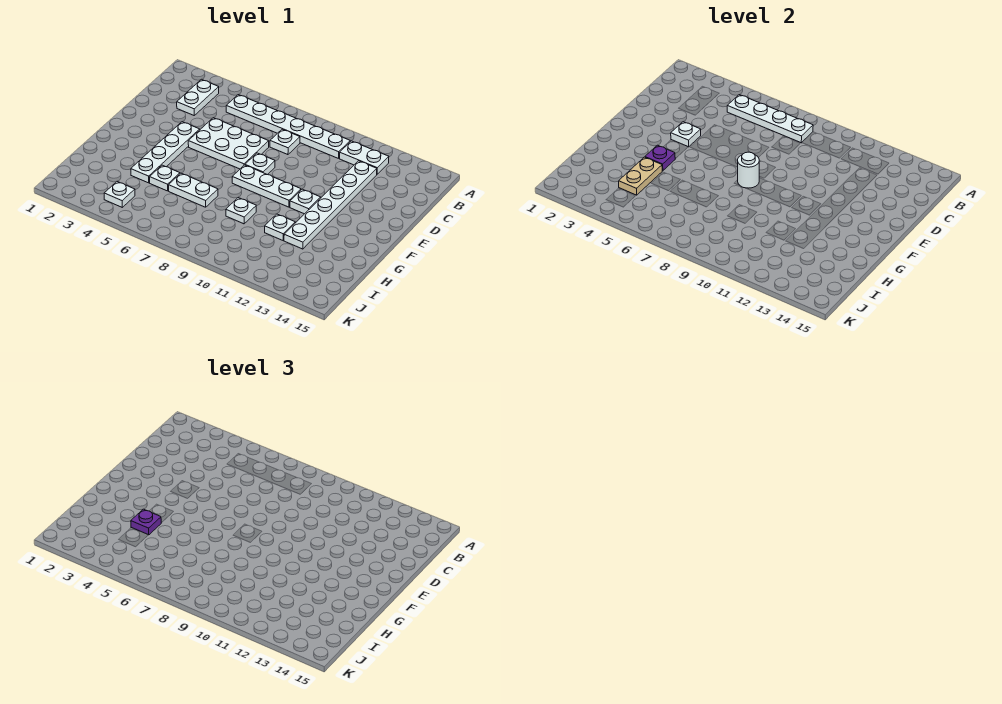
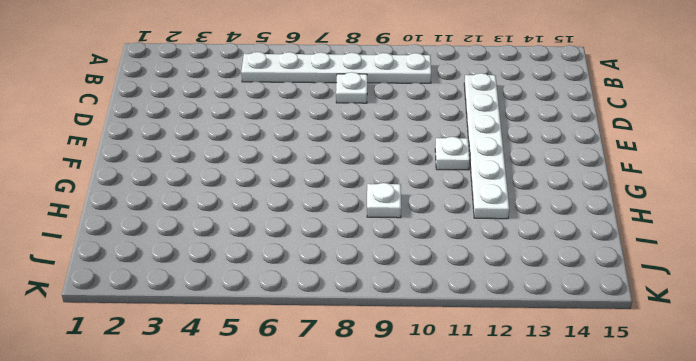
none -> white plate B3:C3 level 1
none -> white plate B11:B12 level 1
none -> white plate D5:E7 level 1

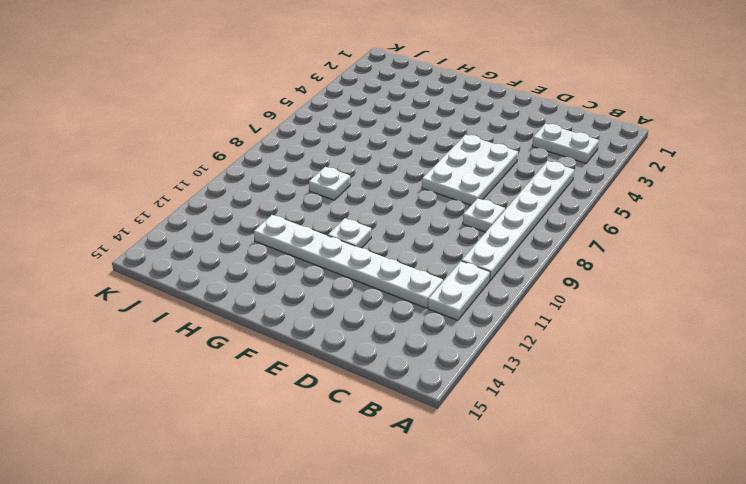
none -> white plate E4:H4 level 1
none -> white plate E8 level 1
none -> white plate F8:F10 level 1

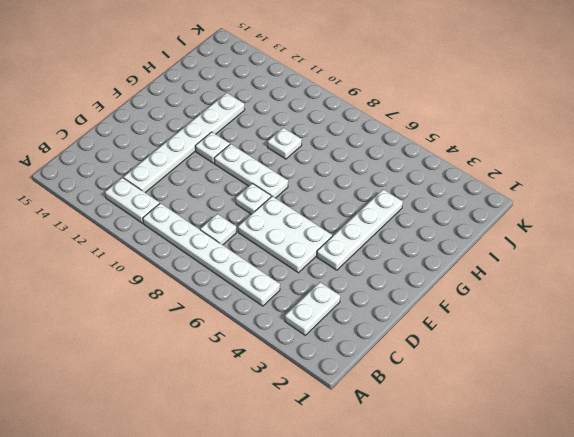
none -> white plate H5 level 1
none -> white plate H6:H7 level 1
none -> white plate H11 level 1

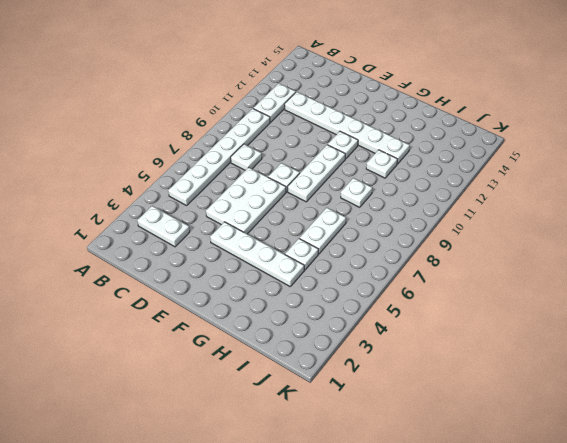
none -> white plate J4 level 1
none -> white plate B5:B8 level 2
none -> white plate E4 level 2

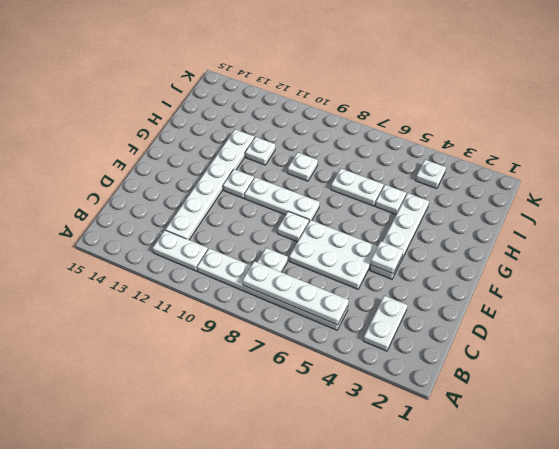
none -> white round brick F8 level 2
none -> purple plate G4 level 2
none -> tan plate H4:I4 level 2

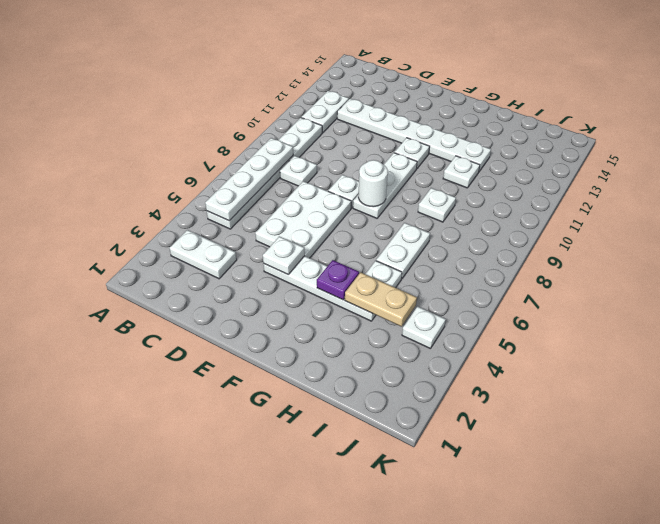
none -> purple plate H4 level 3

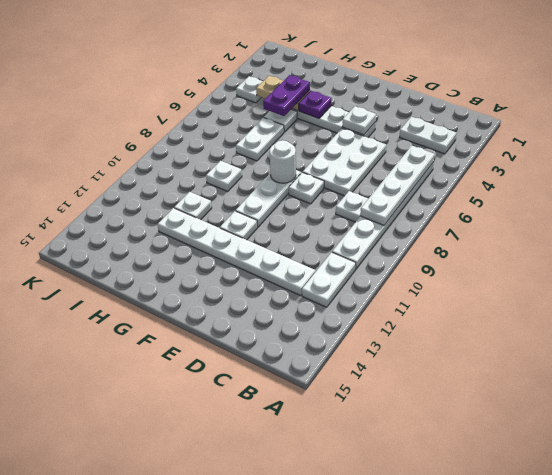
purple plate H4:H5 level 3 -> purple plate H4 level 3

